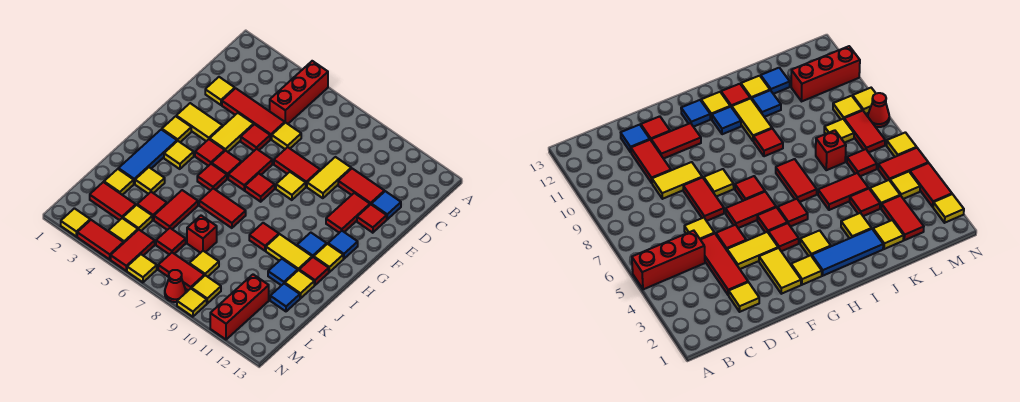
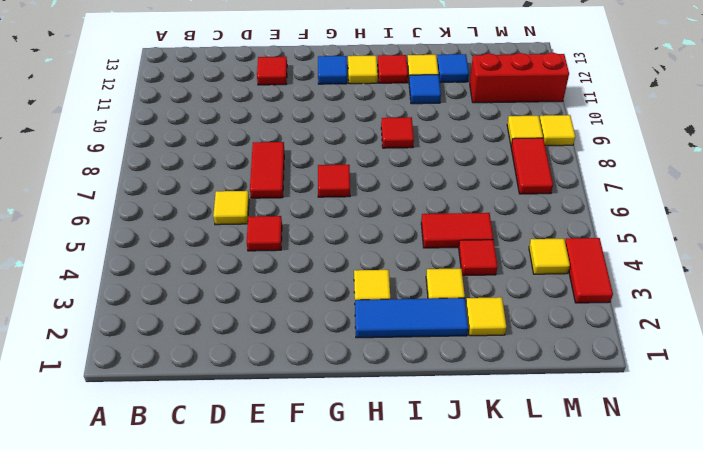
none -> red brick A5:C5 level 1
none -> yellow tile D2 level 1
none -> red tile D3:D5 level 1
none -> yellow tile D9:E9 level 1

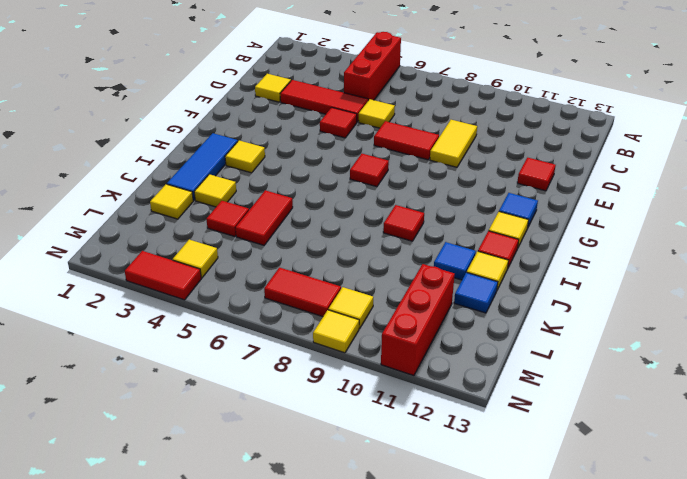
none -> red tile D10:D11 level 1
none -> blue tile D12 level 1
none -> yellow tile E4:F4 level 1
none -> red tile E11:F11 level 1

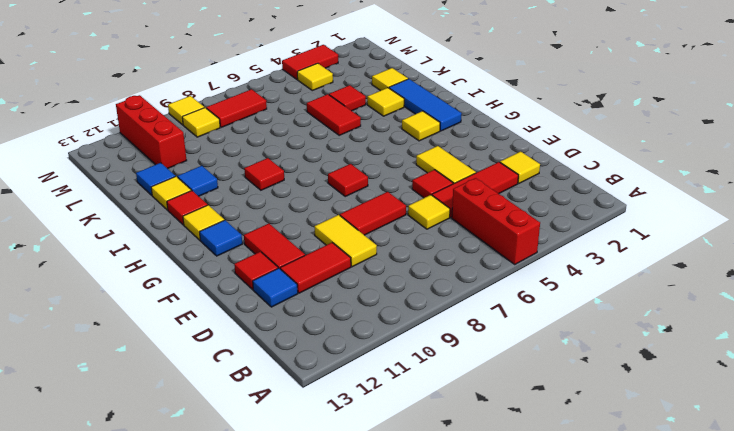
none -> yellow tile F2:F3 level 1
none -> red tile F6:G6 level 1
none -> yellow tile F8 level 1
none -> yellow tile G2 level 1

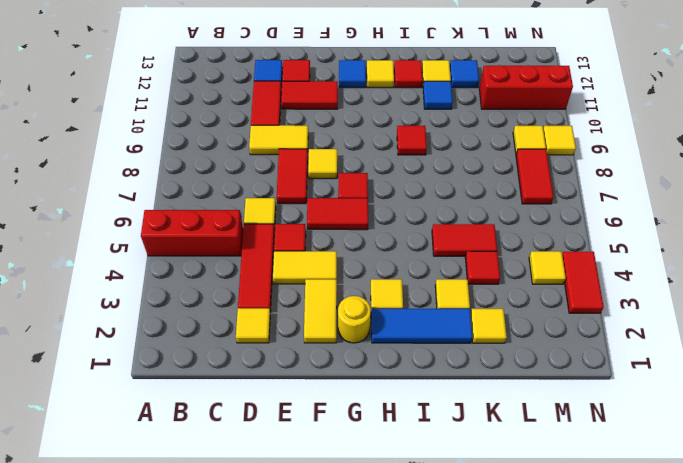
yellow round brick G2 level 1 -> yellow tile G2 level 1
none -> red tile G4 level 1
none -> red tile G5 level 1
none -> red tile H5 level 1
none -> blue tile H11 level 1

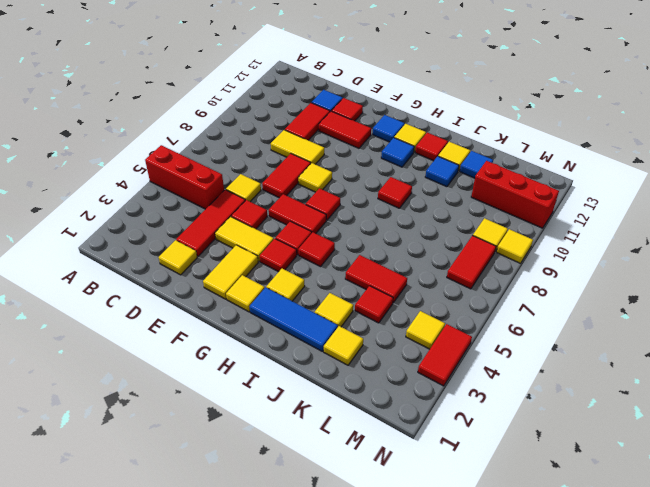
none -> red tile I6:I7 level 1
none -> yellow tile I10:I11 level 1
none -> red brick K7 level 1
none -> red tile L2:L3 level 1

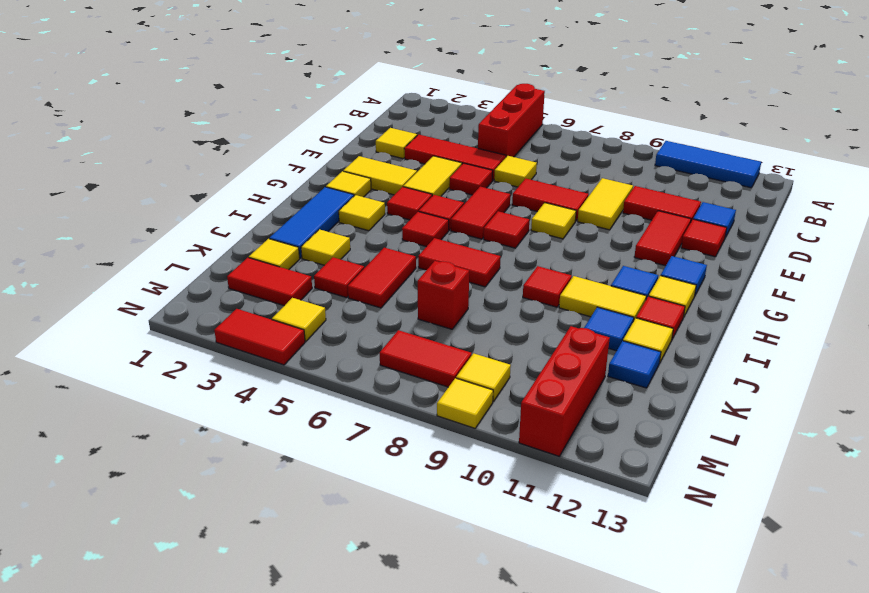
blue tile A10:A12 level 1 -> none
none -> yellow tile L4 level 1
none -> red tile L6 level 1
none -> yellow tile L8 level 1
none -> red tile M5:N5 level 1

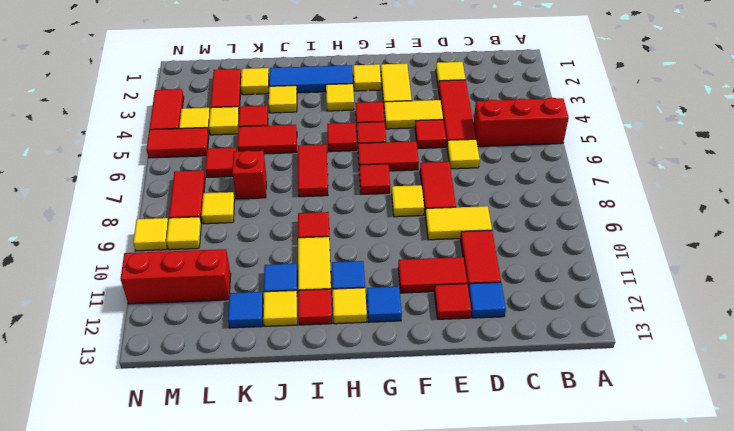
none -> yellow tile N2 level 1
none -> yellow tile N6 level 1
none -> red cone N8 level 1

